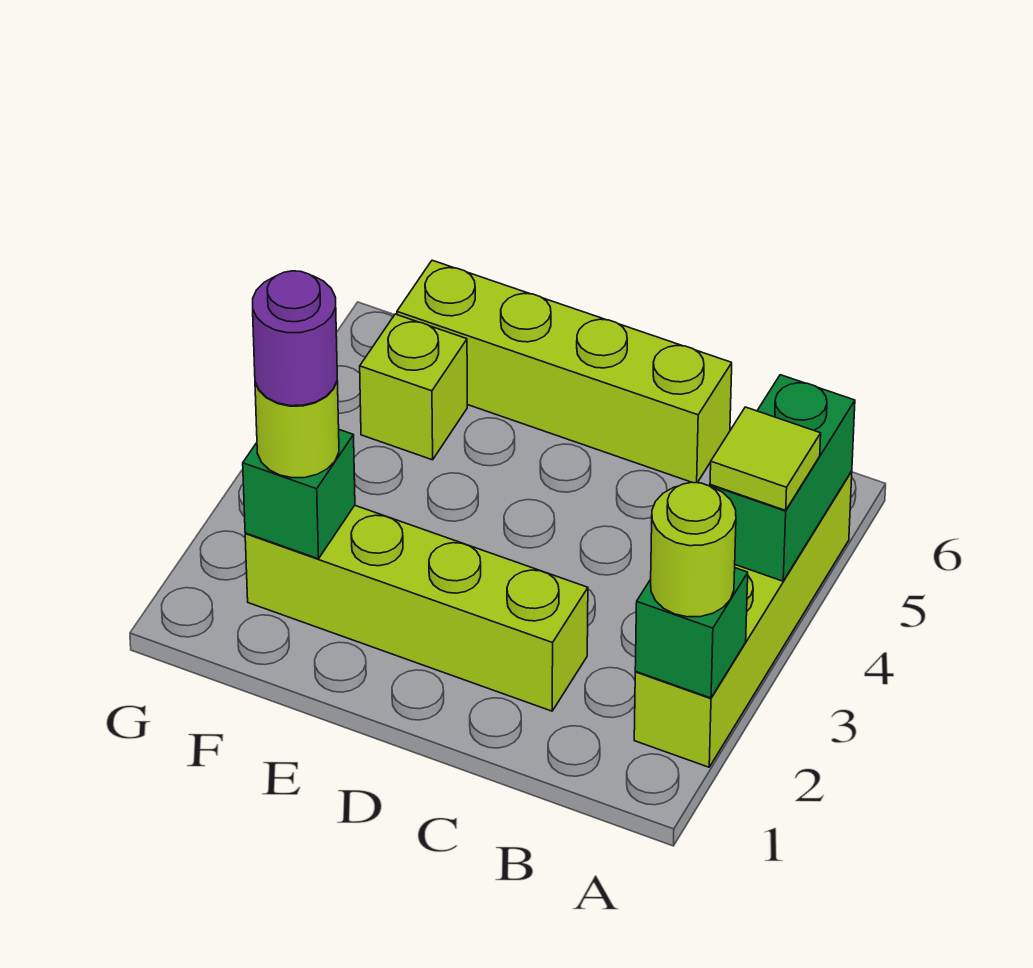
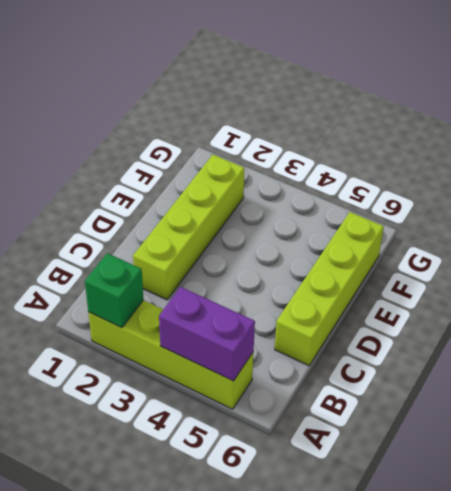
purple brick A4:A5 level 2 -> green brick A4:A5 level 2
none -> lime brick F5 level 1
none -> green brick F2 level 2

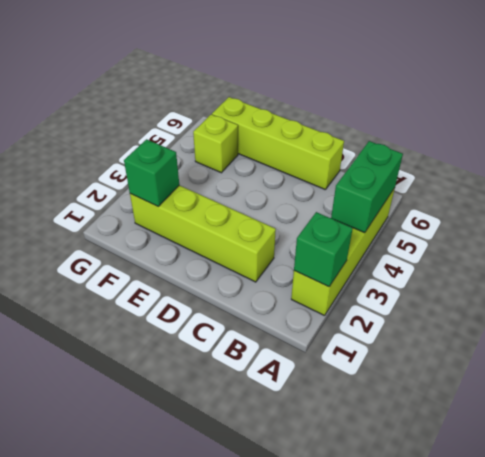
none -> lime round brick A2 level 3
none -> lime tile A4 level 3

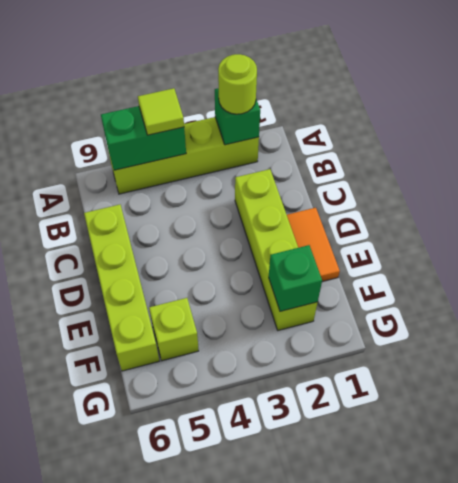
orange tile D1:E1 level 1 -> none
none -> lime round brick F2 level 3
none -> purple round brick F2 level 4

